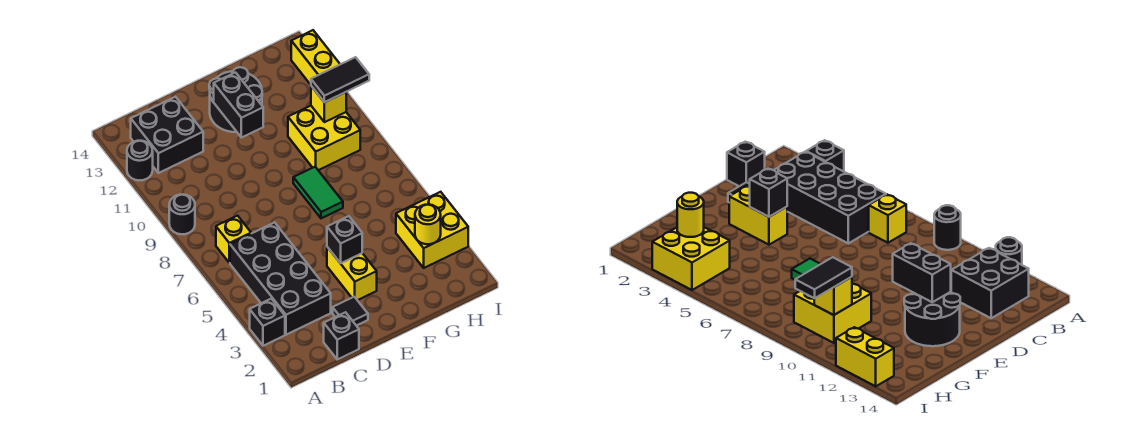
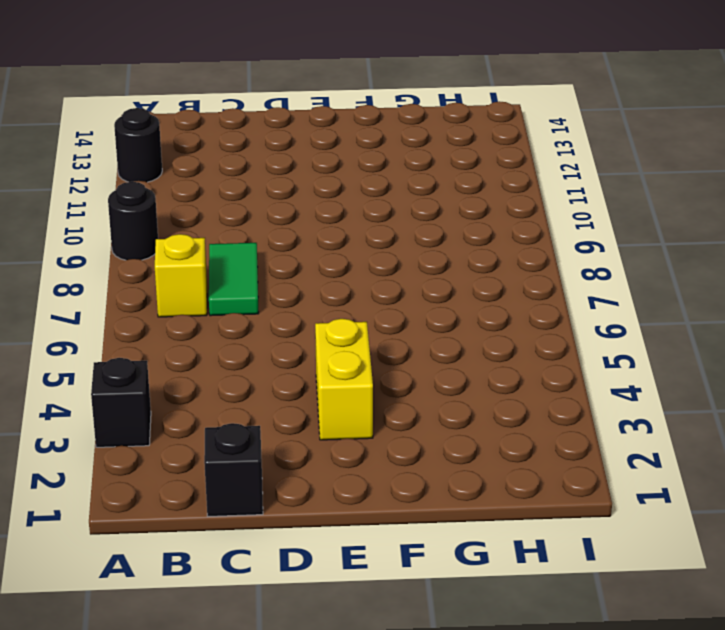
green tile C7:C8 level 1 -> green tile F7:F8 level 1
none -> black brick B3:C6 level 1
none -> black brick B12:C13 level 1
none -> black tile D2 level 1

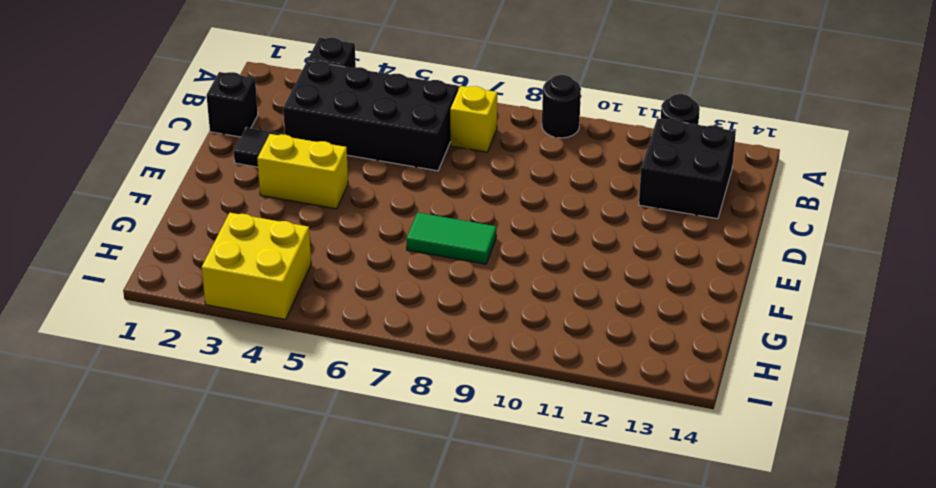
none -> black round brick E12:F13 level 1
none -> yellow brick G9:H10 level 1
none -> yellow brick I12:I13 level 1

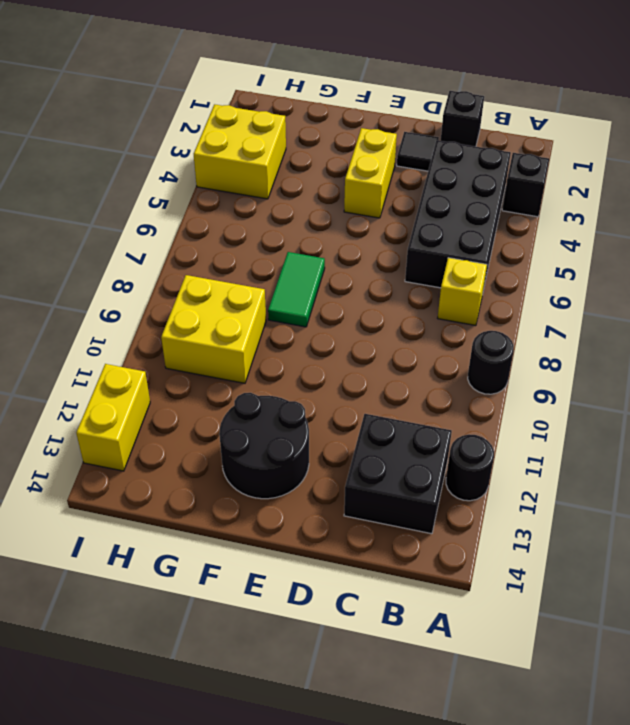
none -> black brick E4 level 2
none -> black brick E11:E12 level 2
none -> yellow round brick H3 level 2

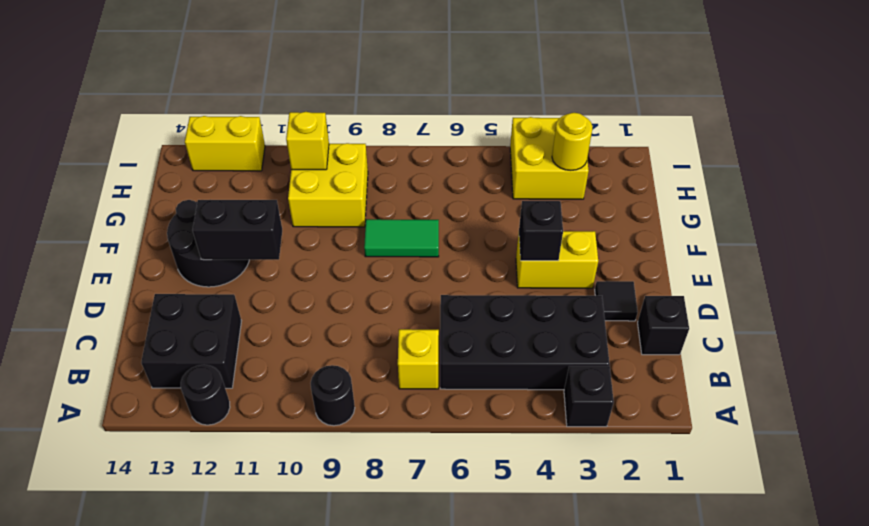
none -> black tile H10:I10 level 3

